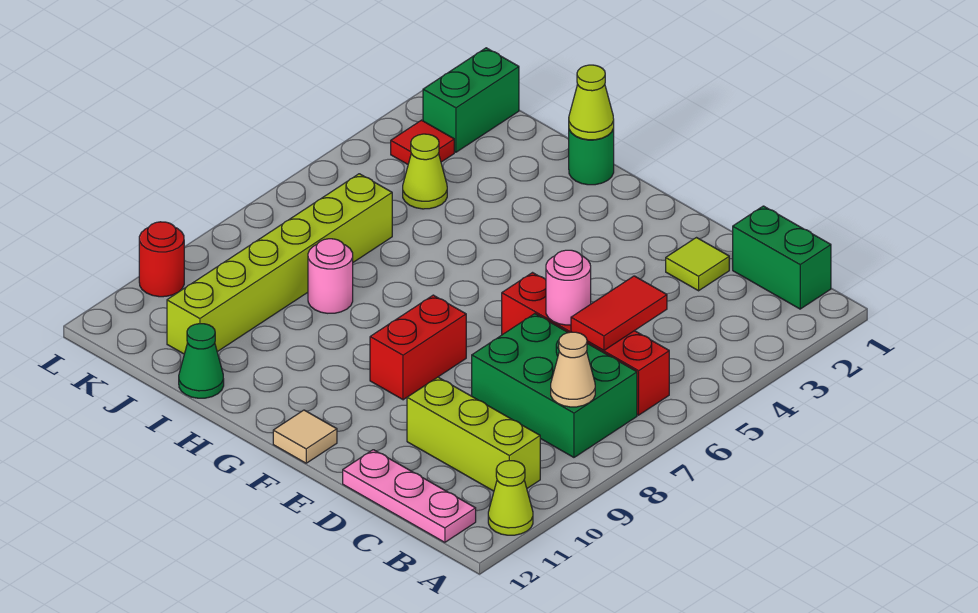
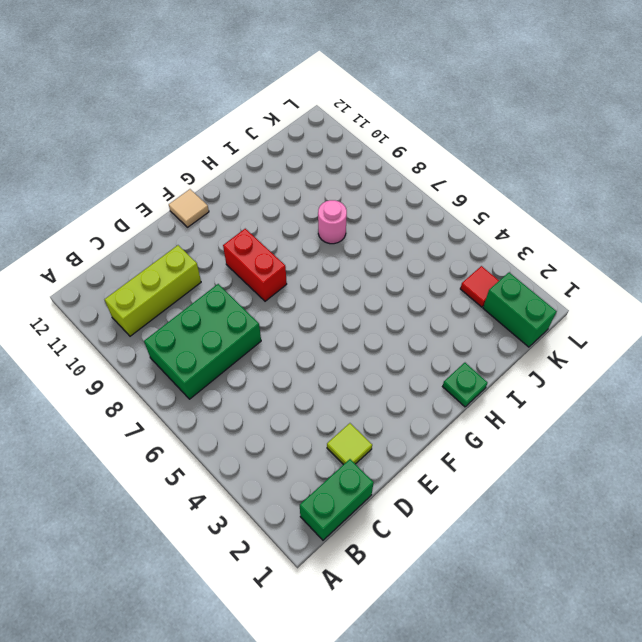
green plate H1 level 1 -> green round brick H1 level 1
none -> lime cone A11 level 1
none -> red brick B6:E6 level 1
none -> pink plate B12:D12 level 1

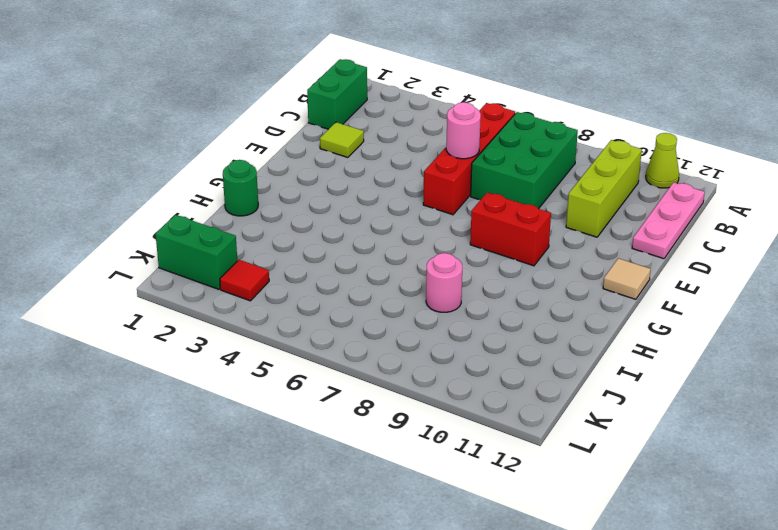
none -> green cone I12 level 1
none -> lime cone J4 level 1
none -> lime brick J6:J11 level 1

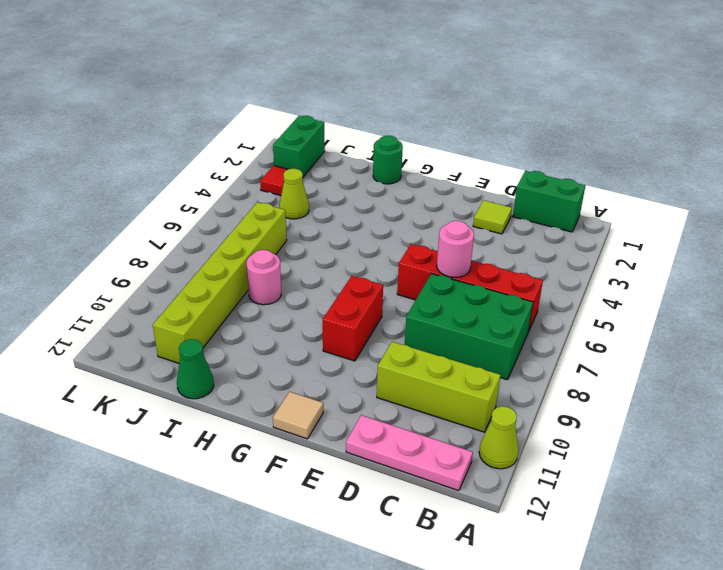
none -> red round brick L10 level 1
none -> tan cone B8 level 2
none -> red tile C5:C6 level 2

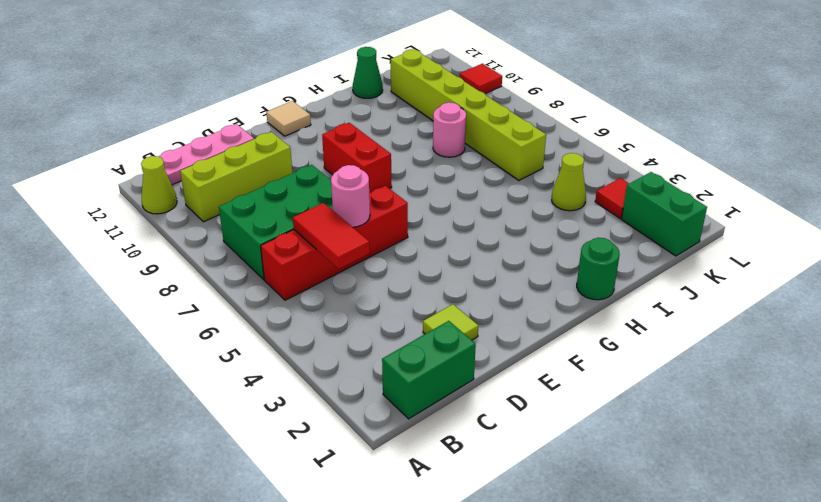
red tile L10 level 1 -> red round brick L10 level 1
none -> tan cone B8 level 2
none -> lime cone H1 level 2

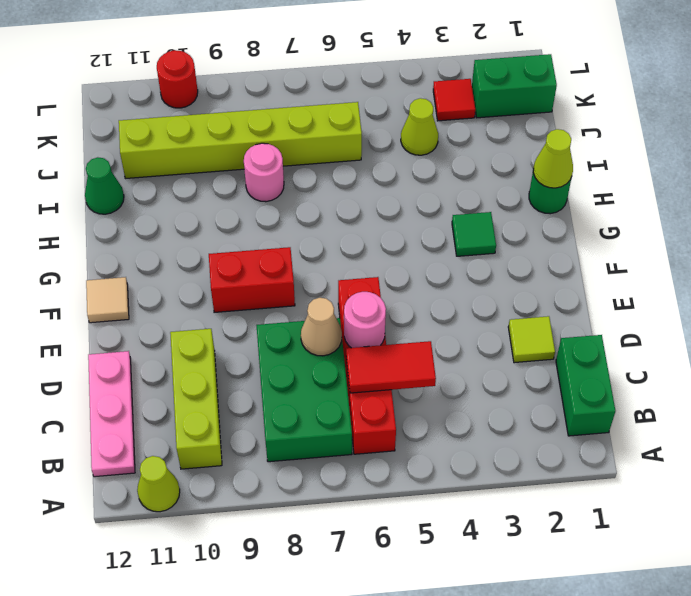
tan cone D7 level 2 -> tan cone B8 level 2
green tile G3 level 1 -> none

